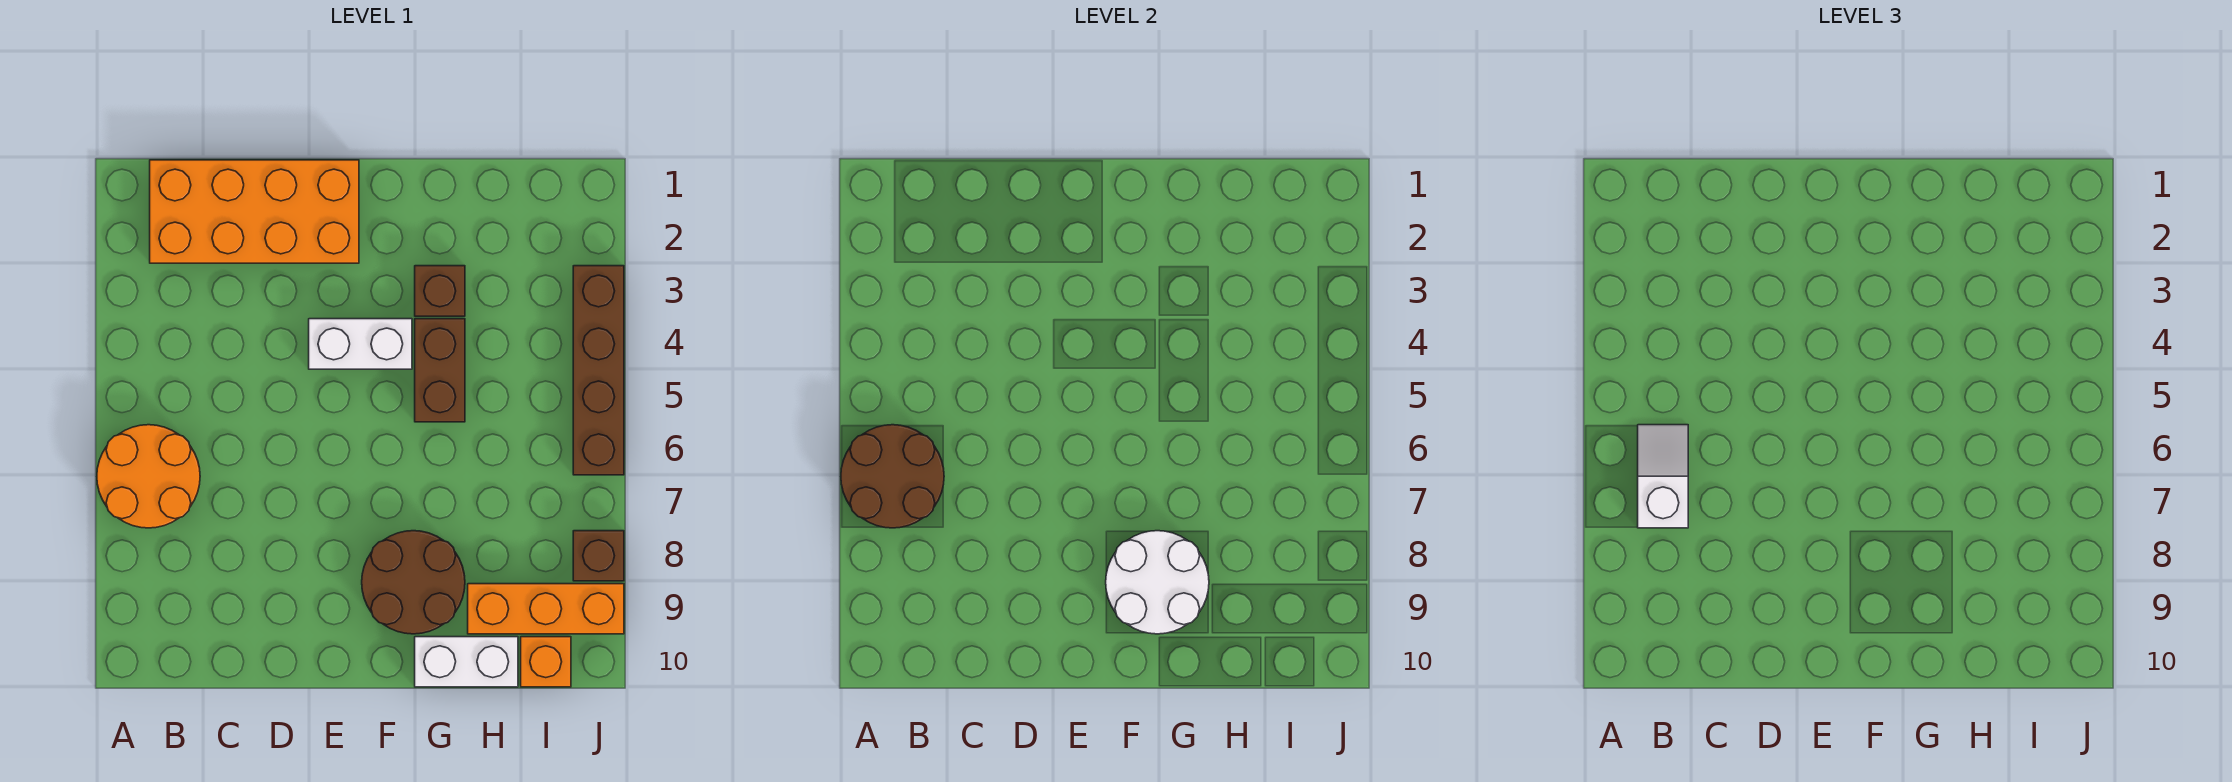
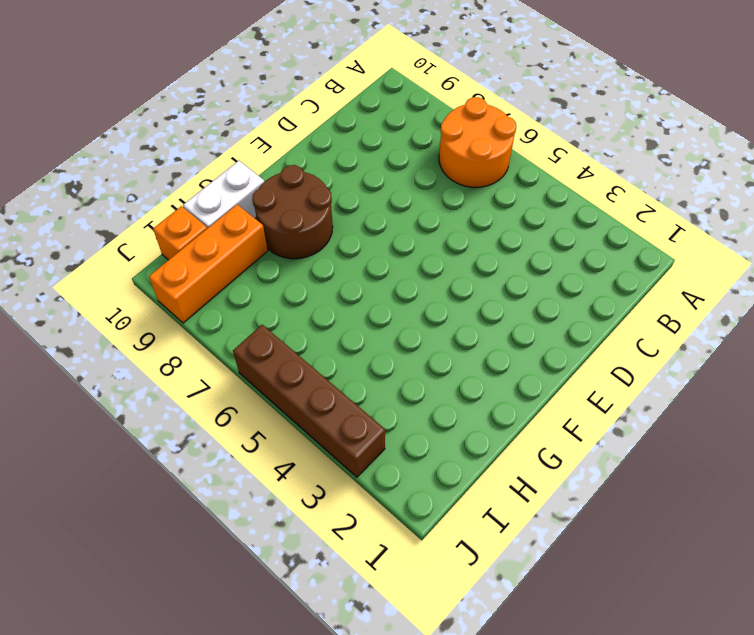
none -> orange brick B1:E2 level 1
none -> white brick E4:F4 level 1
none -> brown brick G3 level 1

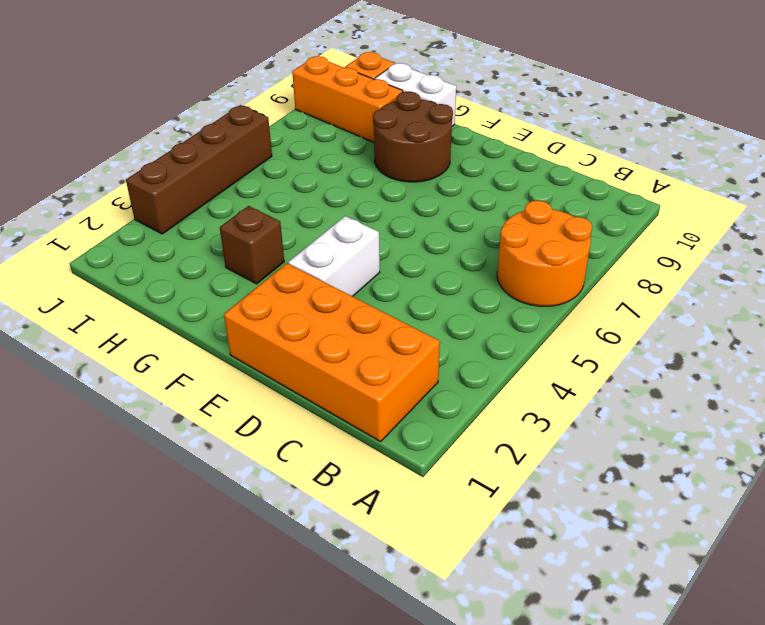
white brick E3:E4 level 1 -> white brick E4:F4 level 1
none -> brown brick G4:G5 level 1
none -> brown brick J8 level 1
none -> brown round brick A6:B7 level 2

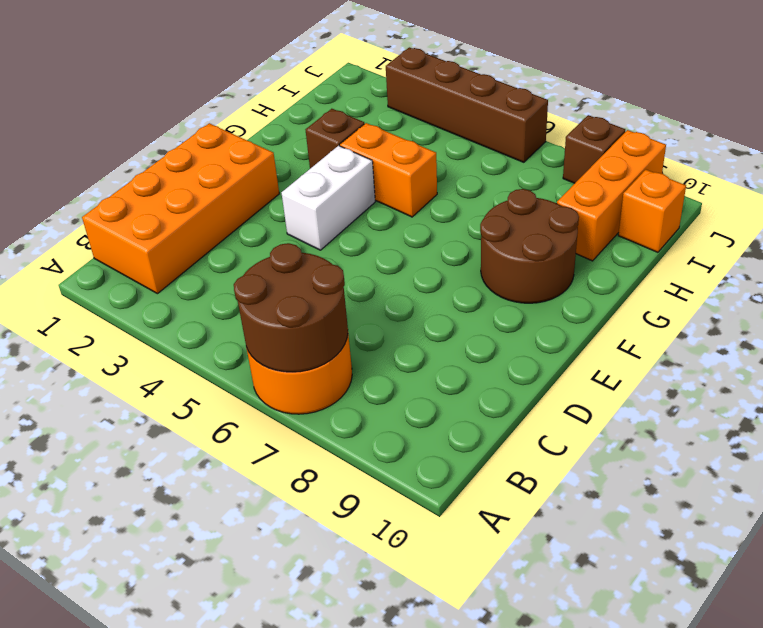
orange brick G4:G5 level 1 -> brown brick G4:G5 level 1
none -> white brick G10:H10 level 1
none -> white round brick F8:G9 level 2
none -> white slope B6:B7 level 3 top 7

